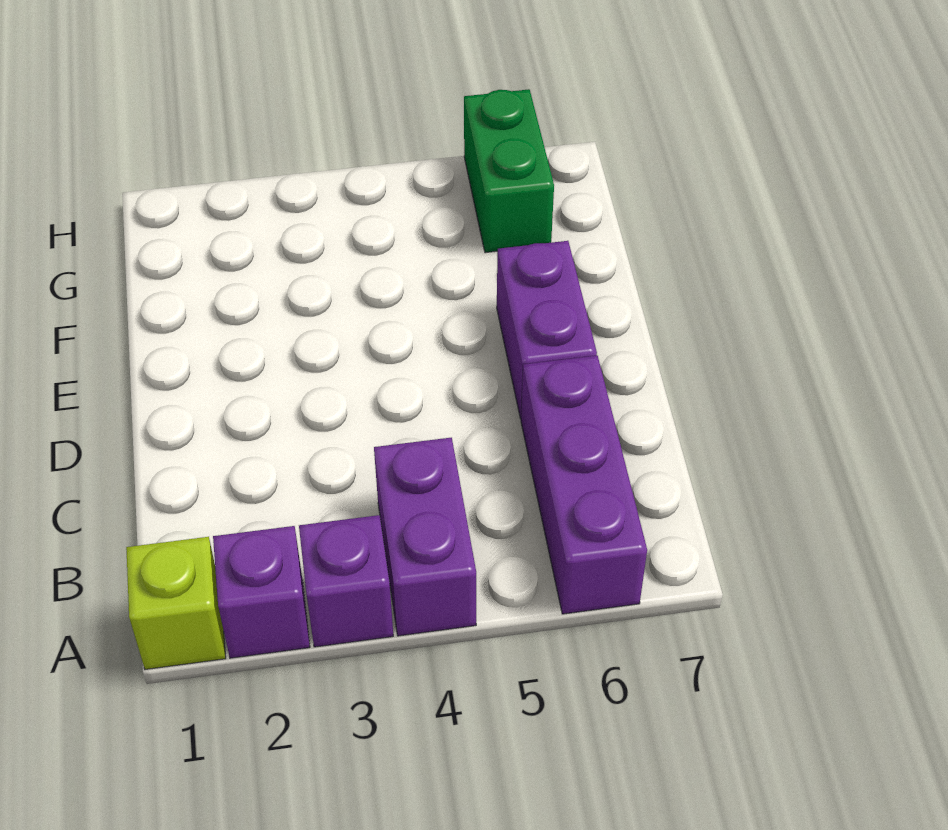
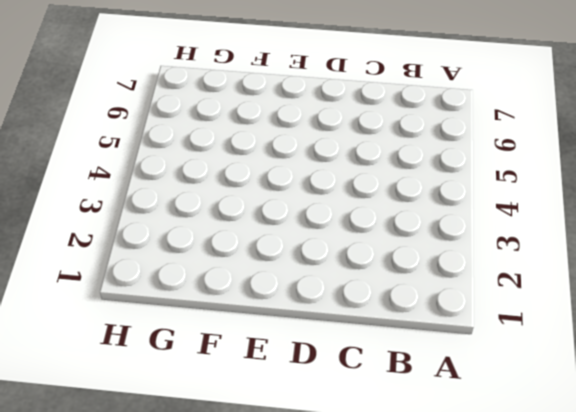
none -> lime brick A1 level 1
none -> purple brick A2 level 1

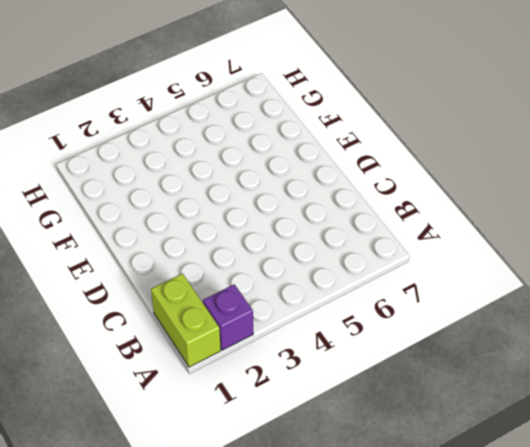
lime brick A1:B1 level 1 -> lime brick A1 level 1
none -> purple brick A3 level 1
none -> purple brick A4:B4 level 1

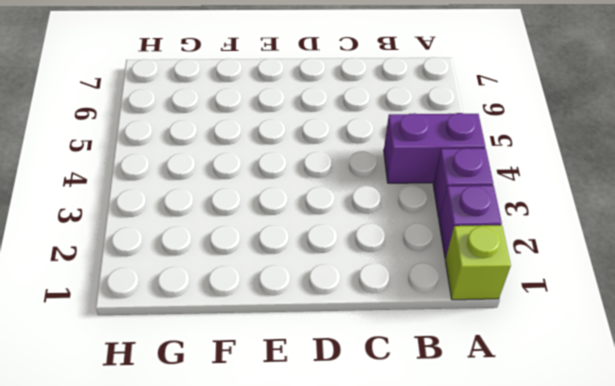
none -> purple brick A6:C6 level 1
none -> purple brick D6:E6 level 1

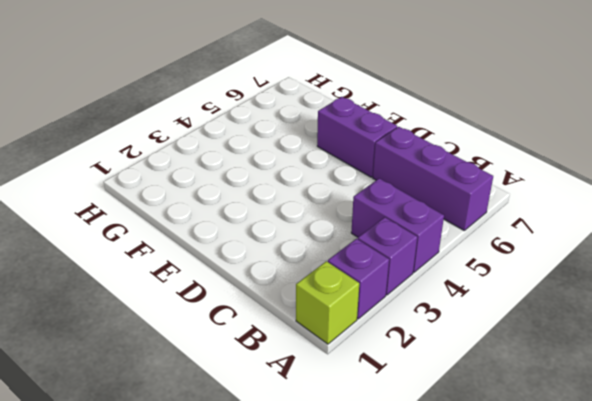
none -> green brick G6:H6 level 1

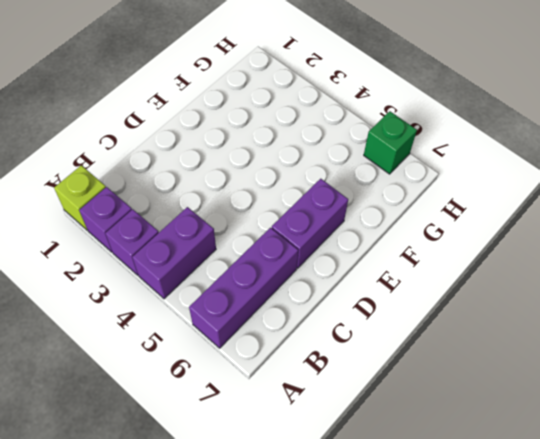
green brick H6 level 1 -> green brick G6:H6 level 1

